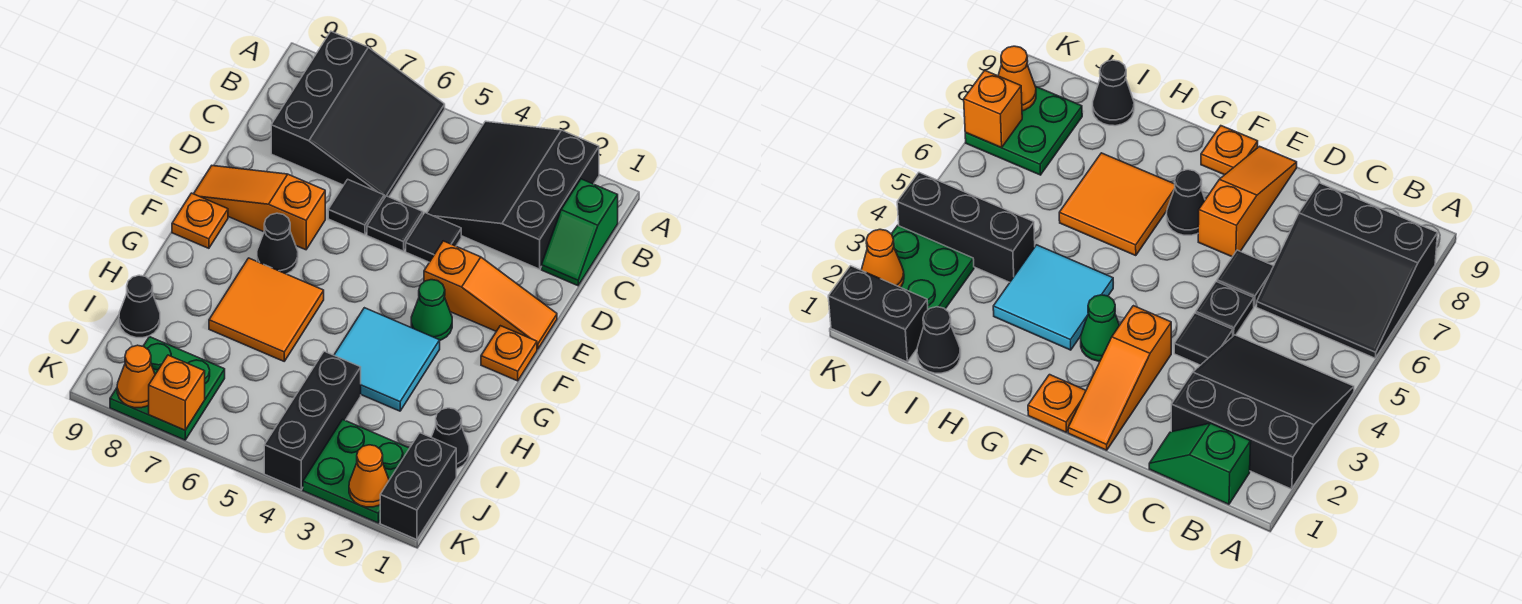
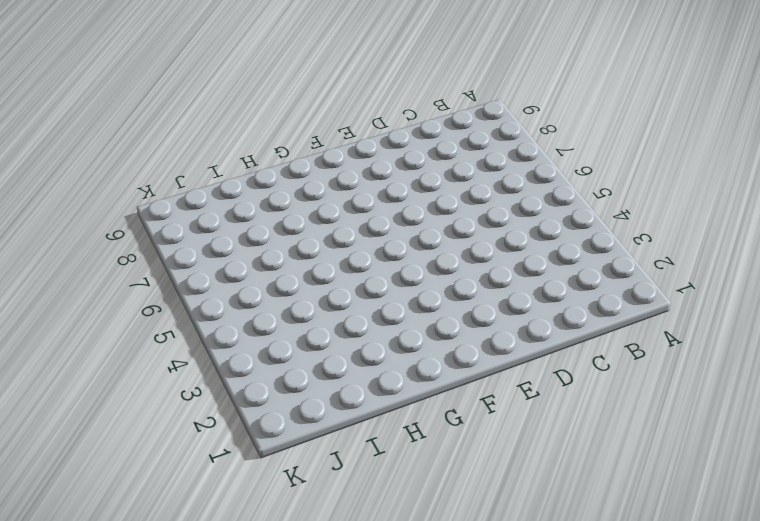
none -> black slope A2:C4 level 1 top 2
none -> black slope A6:C8 level 1 top 8
none -> green slope B1:C1 level 1 top B

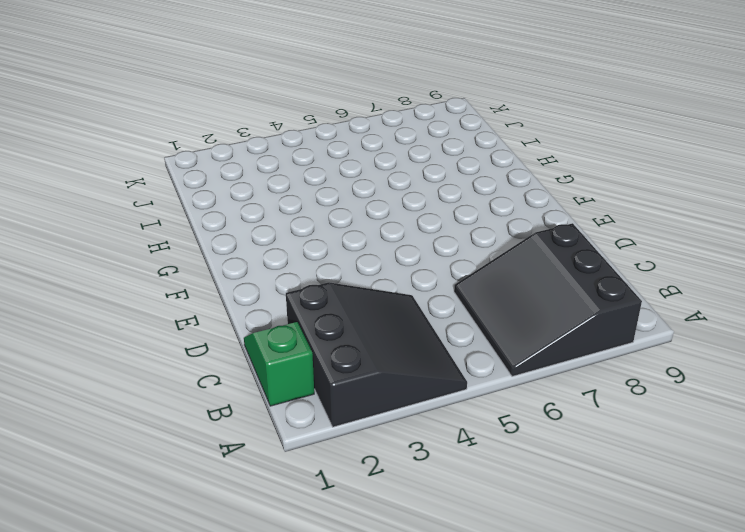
none -> black tile D4 level 1
none -> black plate D5 level 1
none -> black tile D6 level 1

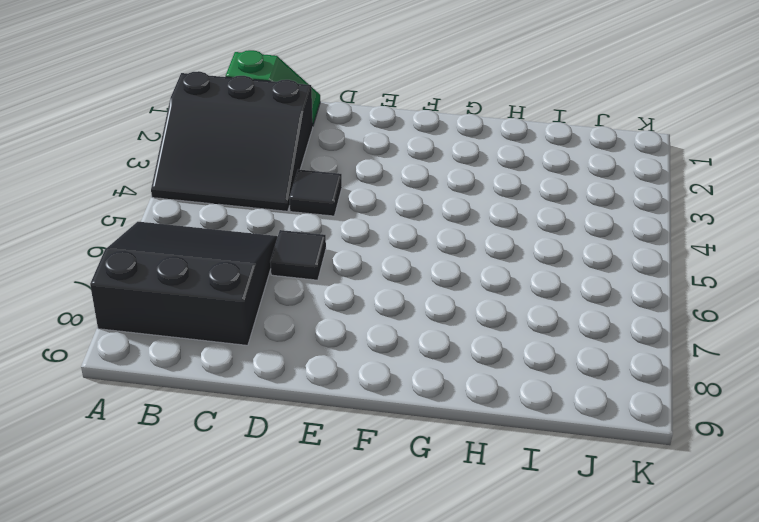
none -> black plate D5 level 1
none -> orange slope E1:E3 level 1 top 3
none -> orange slope E7:E9 level 1 top 7

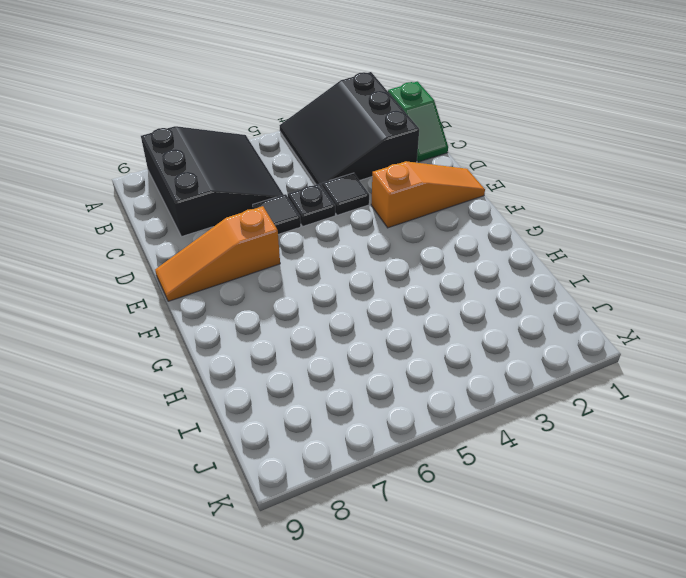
none -> orange plate F1 level 1
none -> green cone F3 level 1
none -> black cone F7 level 1

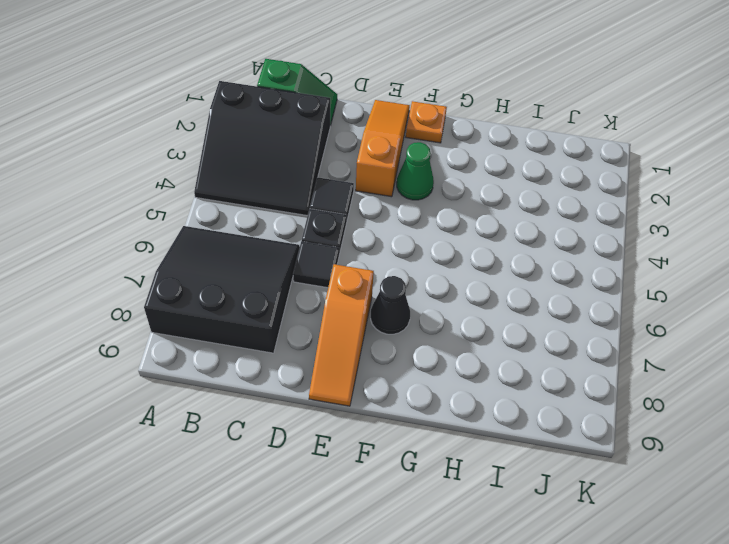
none -> orange plate F9 level 1
none -> cyan tile G3:H4 level 1
none -> orange tile G6:H7 level 1

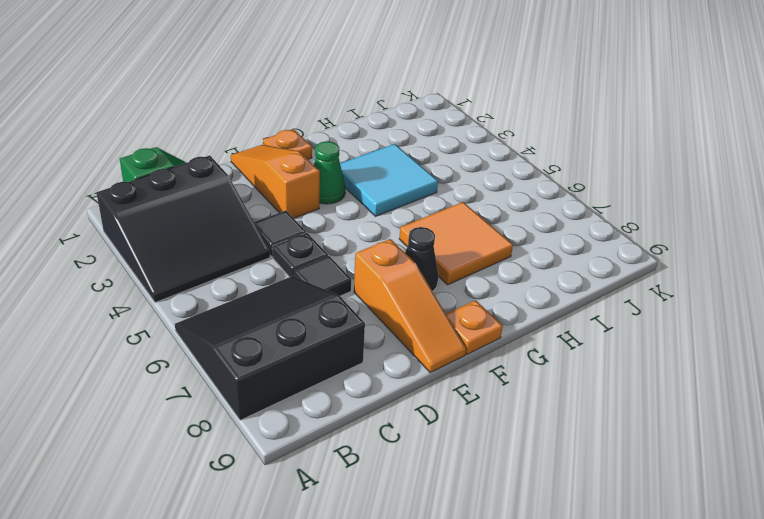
none -> black cone I1 level 1
none -> black brick I4:K4 level 1
none -> black cone I9 level 1

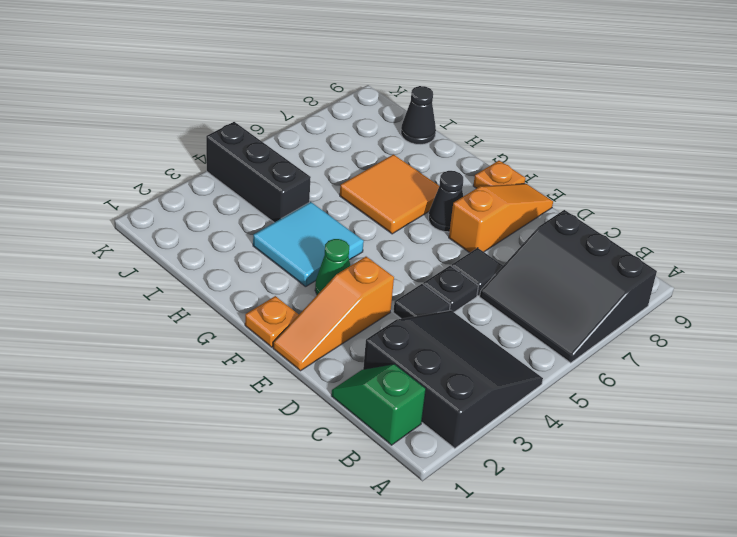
none -> black cone I1 level 1
none -> black brick J1:K1 level 1
none -> green plate J2:K3 level 1

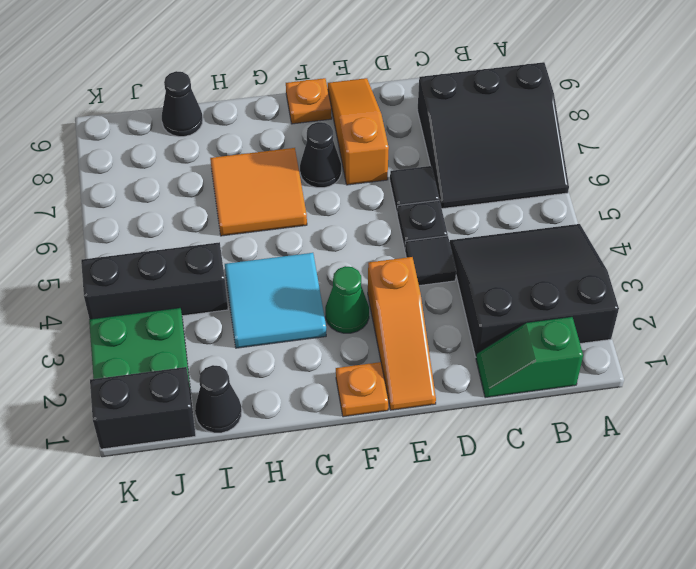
none -> green plate J7:K8 level 1
none -> orange cone K2 level 2
none -> orange brick K7 level 2

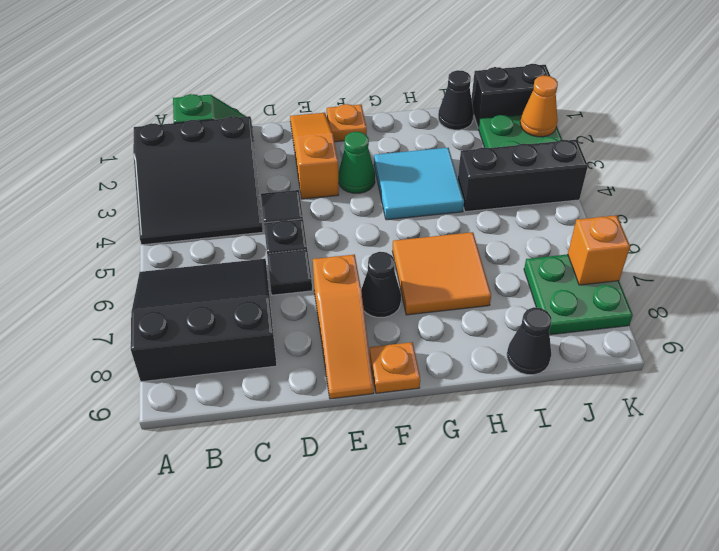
none -> orange cone K8 level 2

